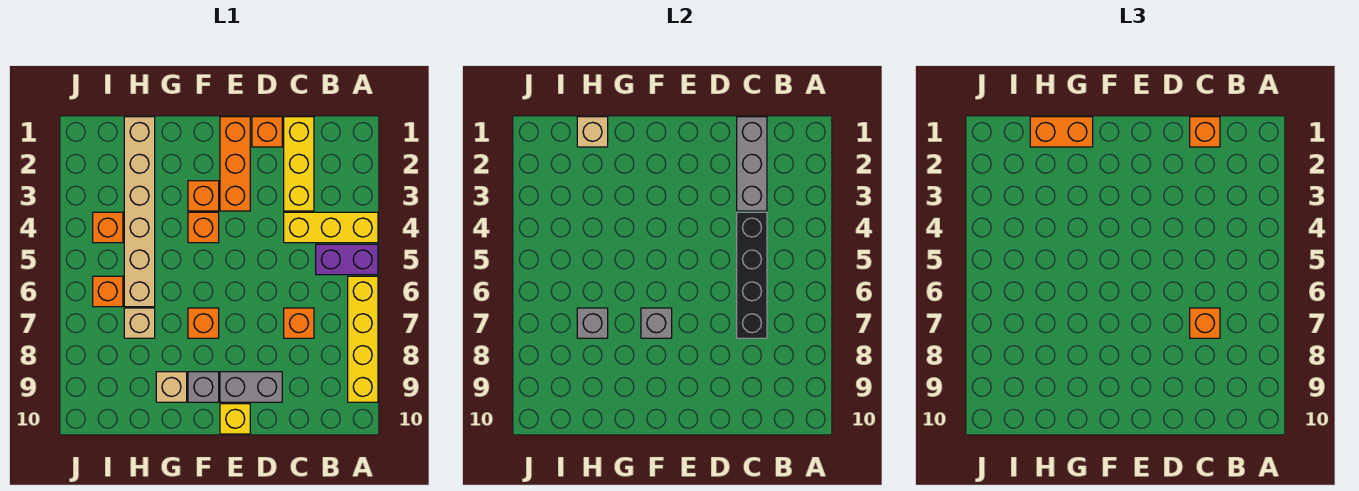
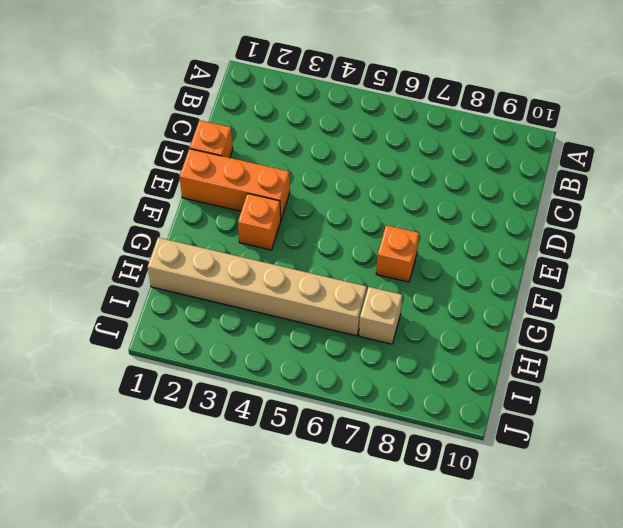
none -> yellow brick A4:C4 level 1
none -> purple brick A5:B5 level 1
none -> yellow brick A6:A9 level 1

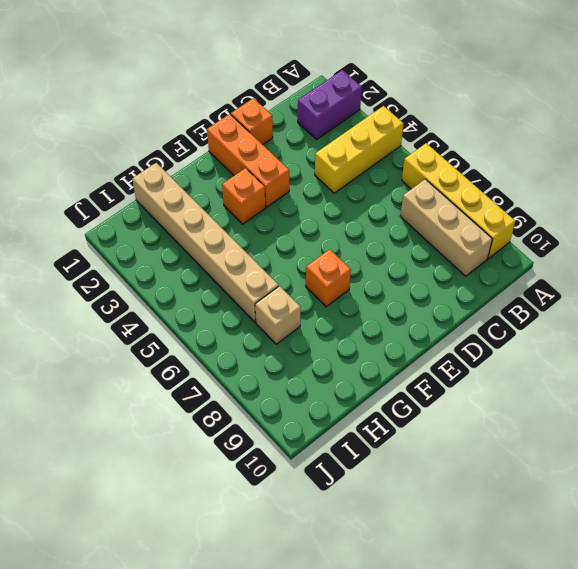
purple brick A2:B2 level 1 -> purple brick A5:B5 level 1
tan brick B7:B9 level 1 -> none
none -> yellow brick C1:C3 level 1
none -> orange brick C7 level 1
none -> grey brick D9:E9 level 1

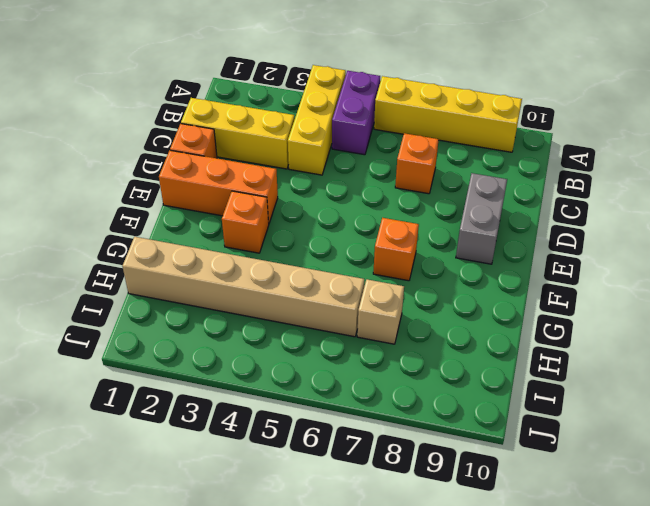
none -> yellow brick E10 level 1
none -> orange brick F4 level 1
none -> grey brick F9 level 1

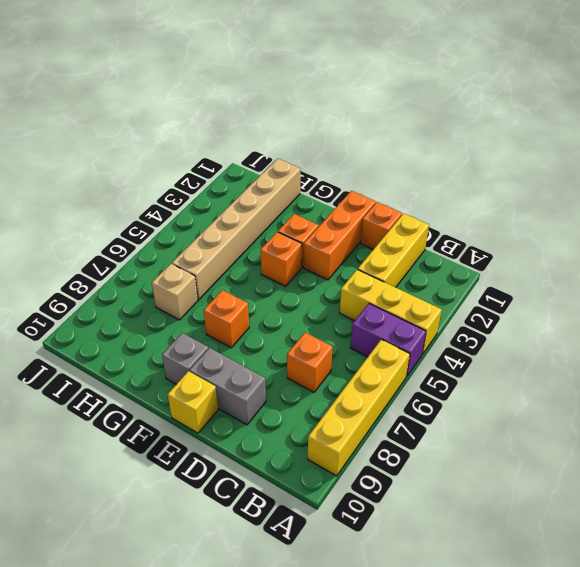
none -> tan brick G9 level 1
none -> orange brick I4 level 1
none -> orange brick I6 level 1

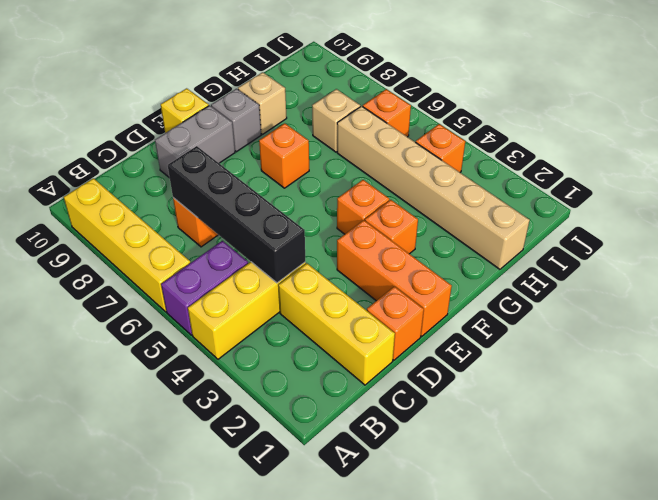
none -> grey brick C1:C3 level 2
none -> grey brick F7 level 2
none -> tan brick H1 level 2

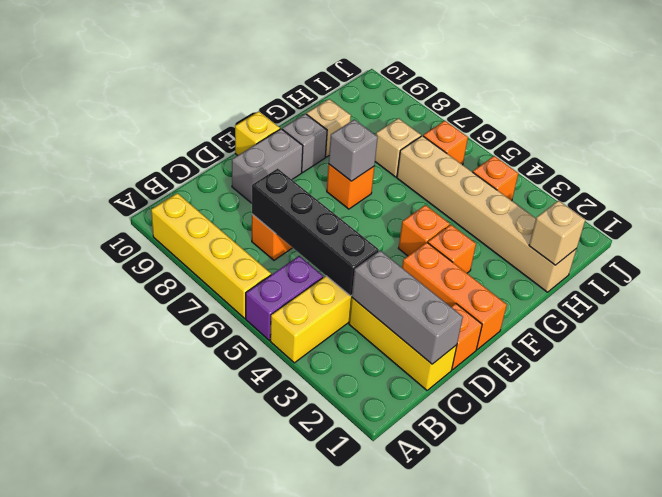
none -> grey brick H7 level 2
none -> orange brick C1 level 3
none -> orange brick C7 level 3

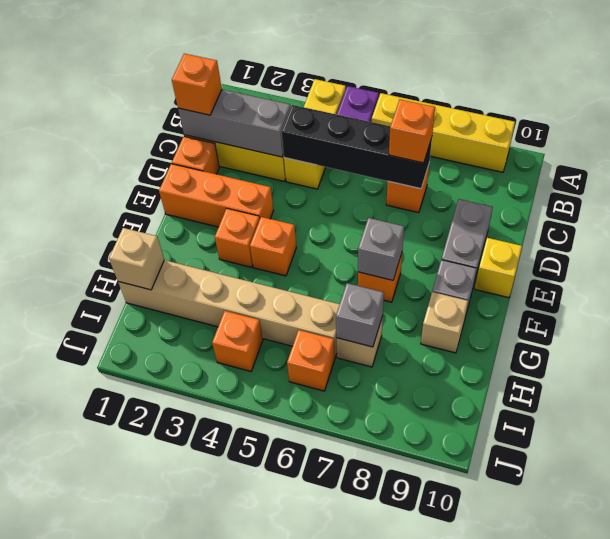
none -> orange brick G1:H1 level 3

